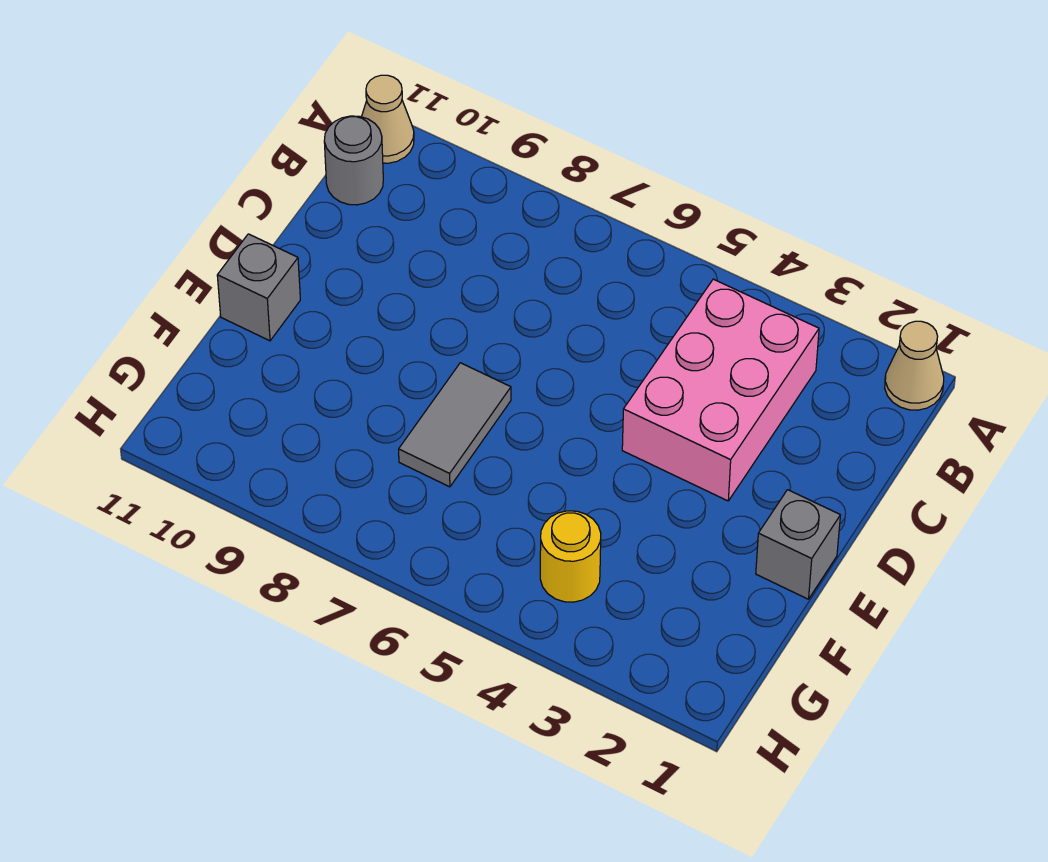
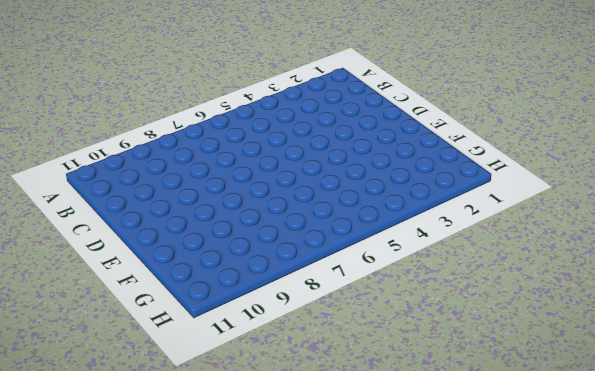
none -> tan cone A1 level 1
none -> tan cone A11 level 1

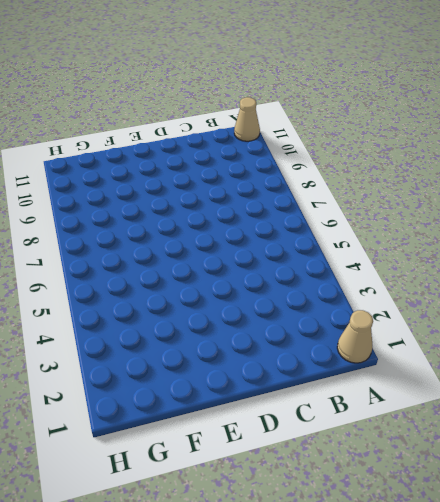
none -> pink brick B3:D4 level 1
none -> grey round brick B11 level 1

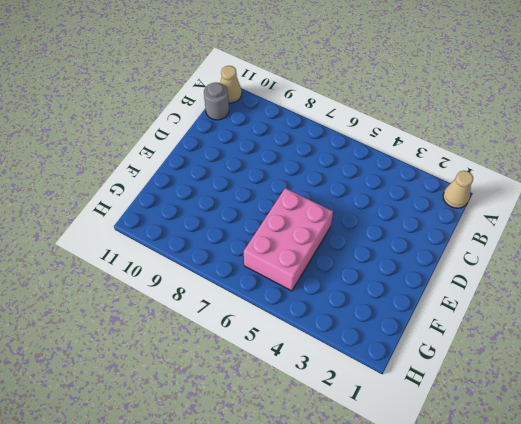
pink brick E5:G6 level 1 -> pink brick B3:D4 level 1
none -> grey brick E1 level 1
none -> grey tile E7:F7 level 1

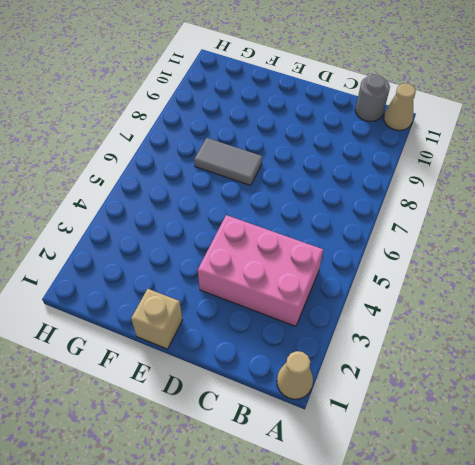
tan brick E1 level 1 -> grey brick E1 level 1
none -> grey brick E11 level 1
none -> yellow round brick G4 level 1

